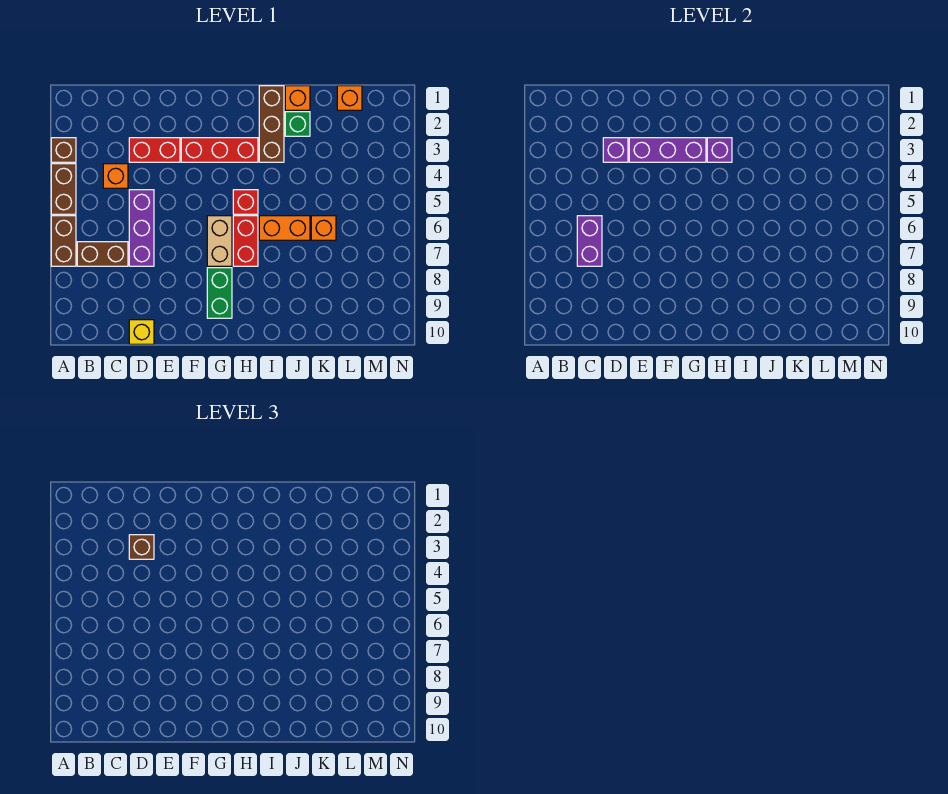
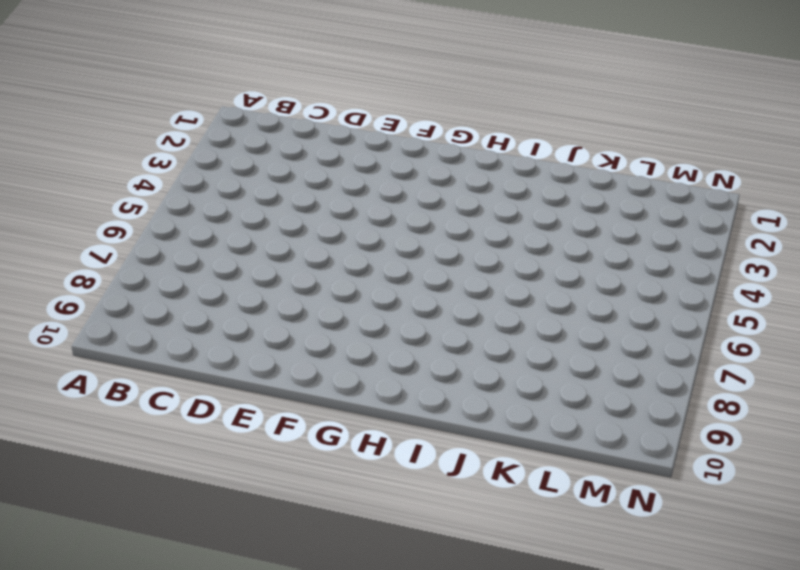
none -> brown brick A3 level 1
none -> brown brick A4:A5 level 1
none -> brown brick A6:A7 level 1

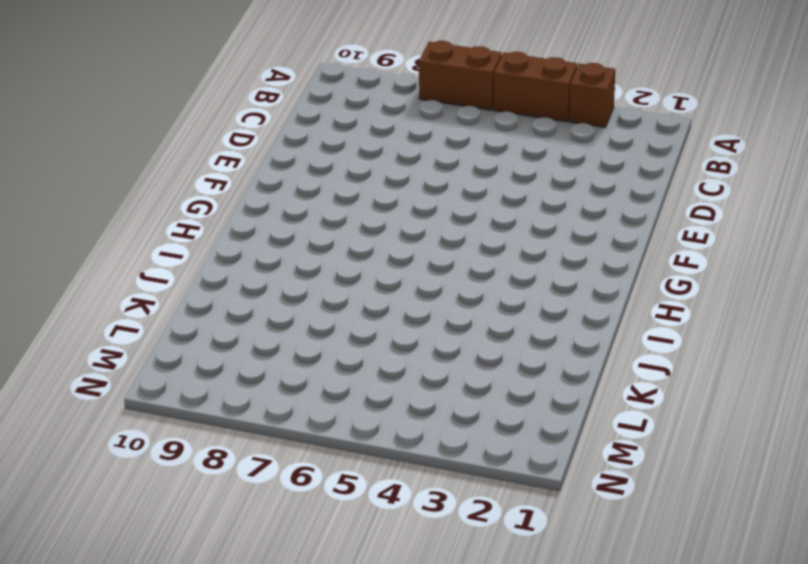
none -> brown brick B7:C7 level 1
none -> orange brick C4 level 1
none -> red brick D3:E3 level 1

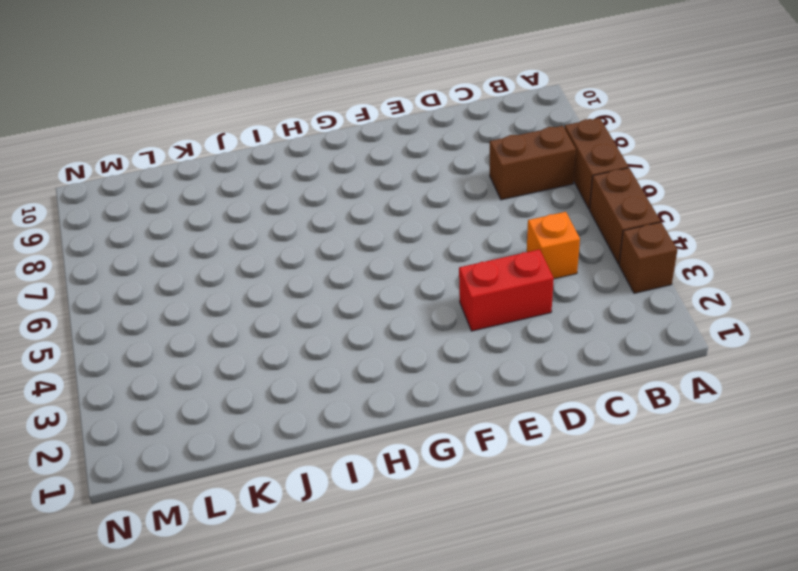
none -> purple brick D5:D7 level 1
none -> yellow brick D10 level 1
none -> red brick F3:H3 level 1

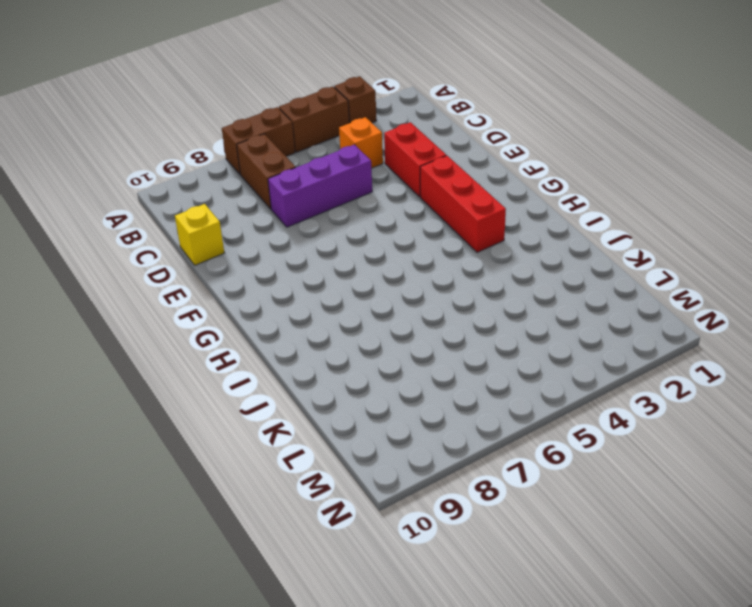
none -> tan brick G6:G7 level 1
none -> green brick G8:G9 level 1
none -> red brick H5 level 1

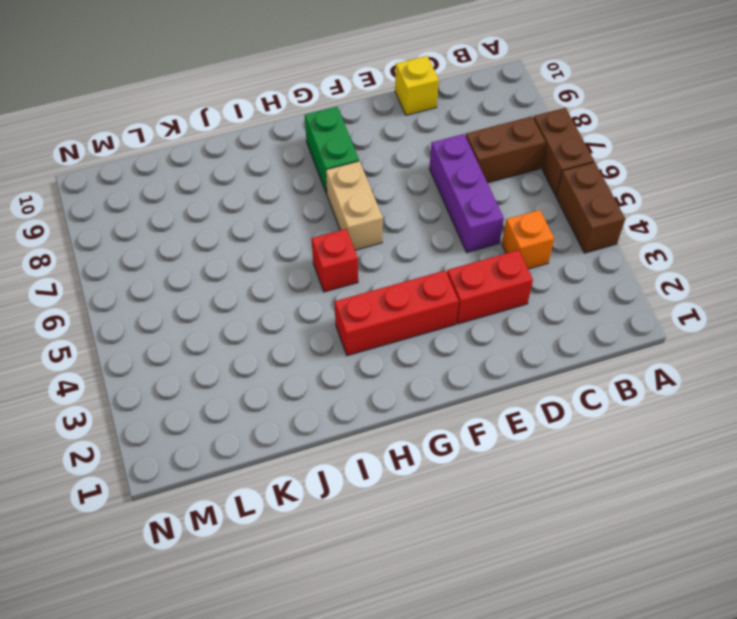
none -> brown brick A3 level 1
none -> red brick H6:H7 level 1
none -> brown brick I1:I3 level 1

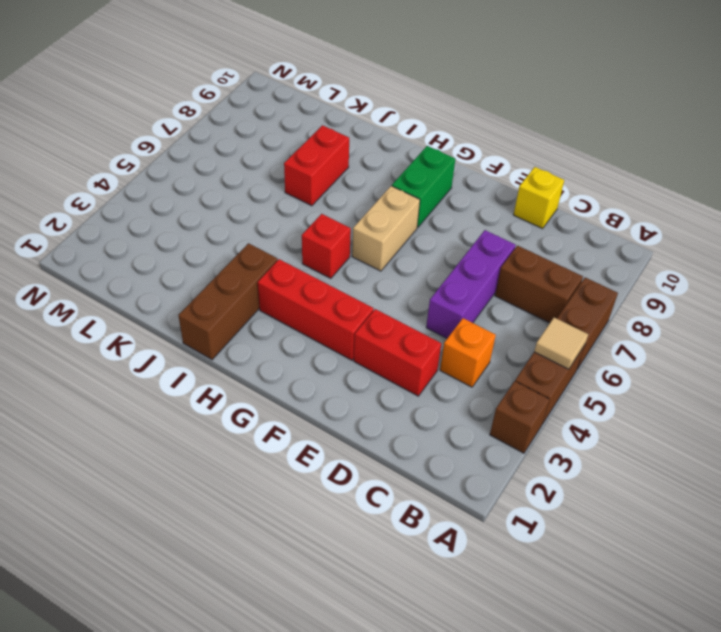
tan tile A5 level 2 -> none
red brick J7:J8 level 1 -> red brick H6:H7 level 1
none -> orange brick I6:J6 level 1
none -> orange brick J1 level 1
none -> green brick J2 level 1

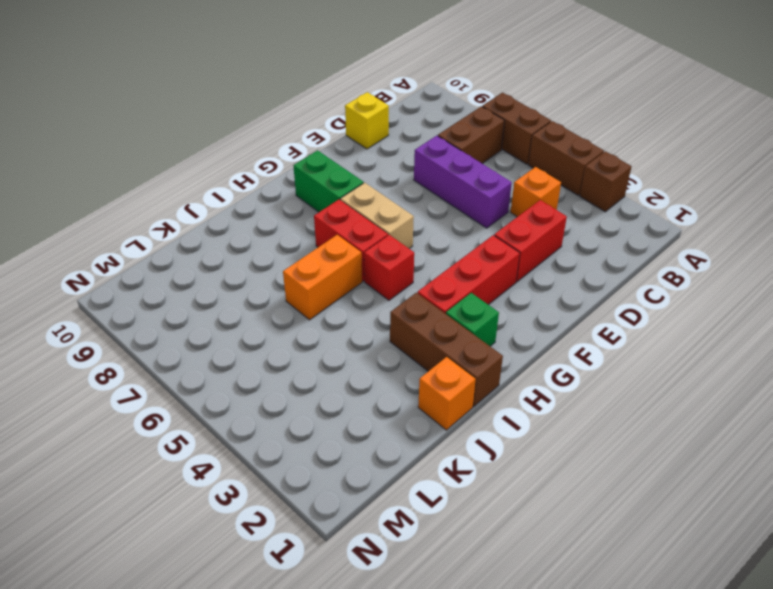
green brick H2 level 1 -> green brick J2 level 1
none -> orange brick K6 level 1
none -> orange brick L1 level 1
none -> purple brick C6:C7 level 2

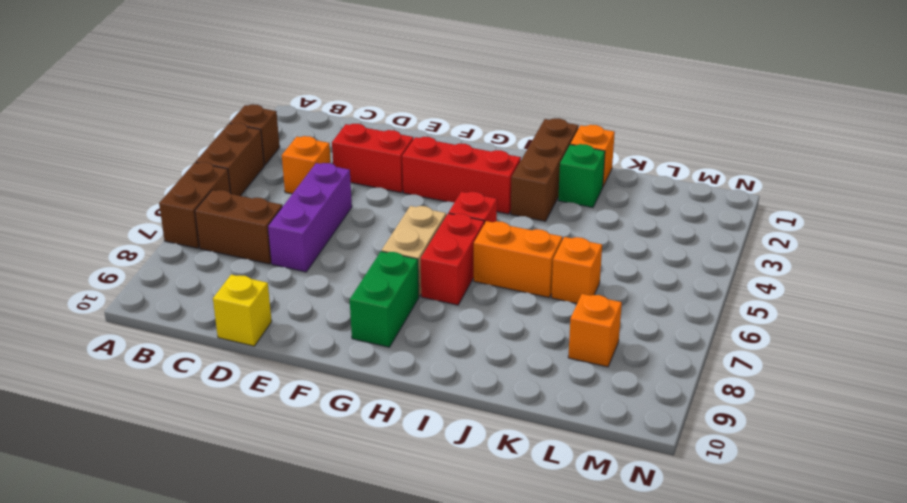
orange brick L8 level 1 -> orange brick L1 level 1
none -> purple brick C6:C7 level 2
none -> purple brick D3 level 2
none -> purple brick E3:G3 level 2

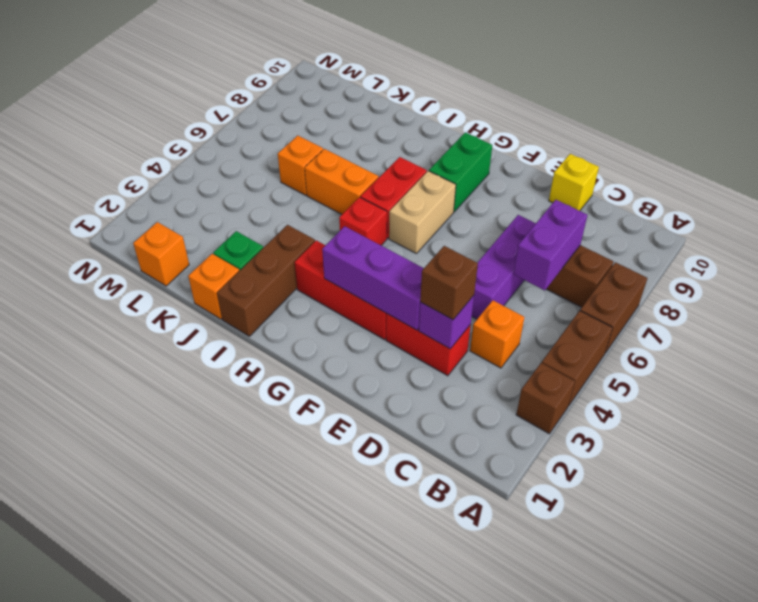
none -> purple brick H3 level 2

